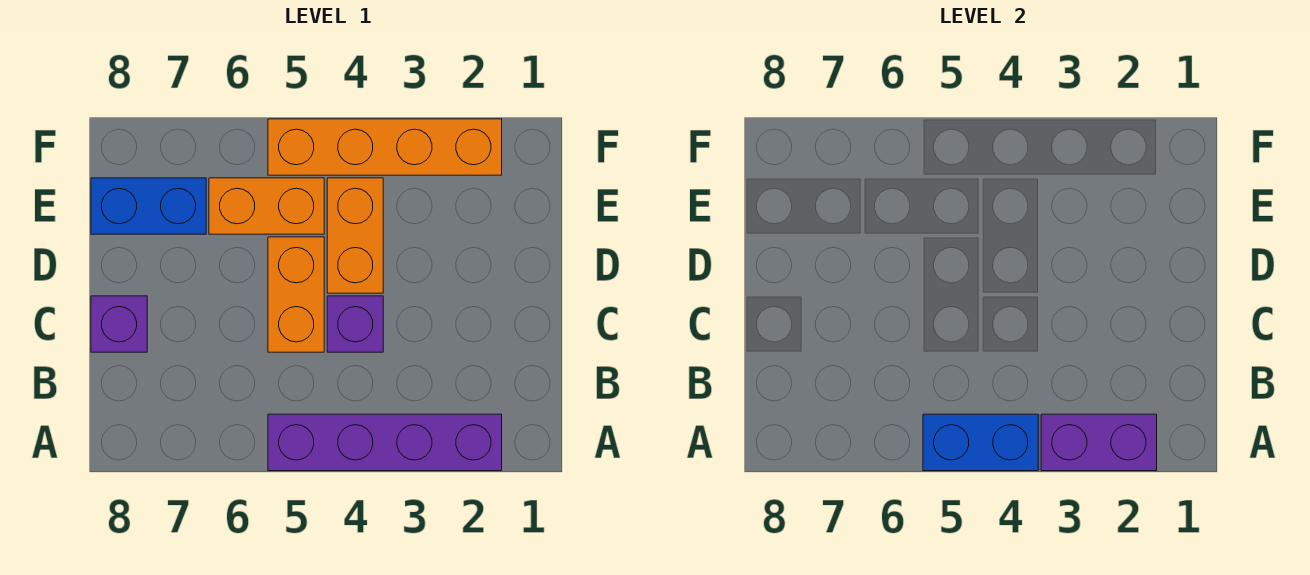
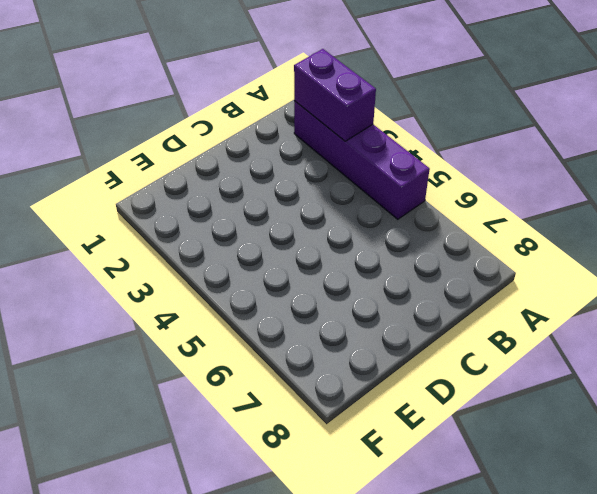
none -> purple brick C4 level 1
none -> orange brick C5:D5 level 1

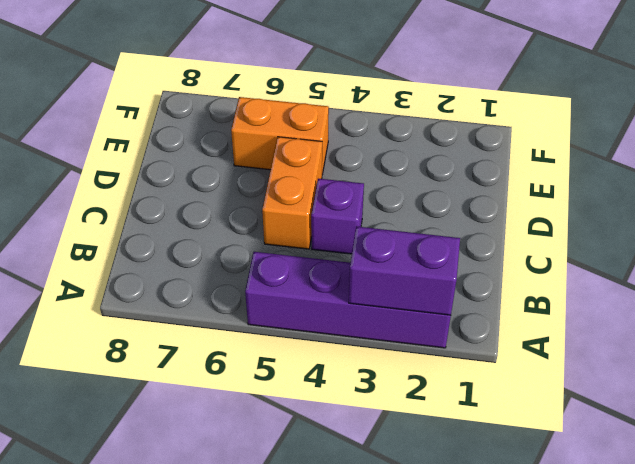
none -> purple brick C8 level 1
none -> orange brick D4:E4 level 1

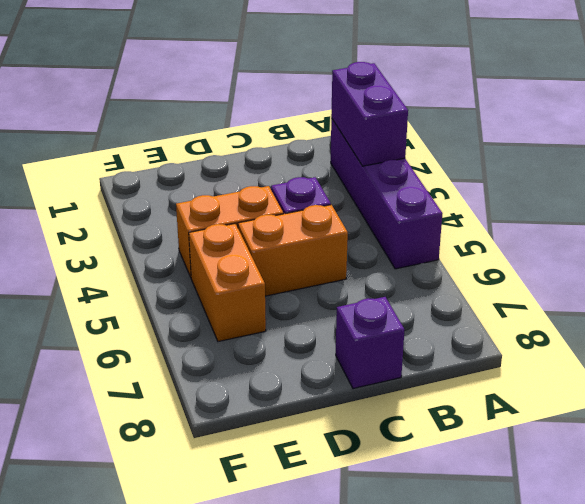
none -> blue brick E7:E8 level 1
none -> orange brick F2:F5 level 1

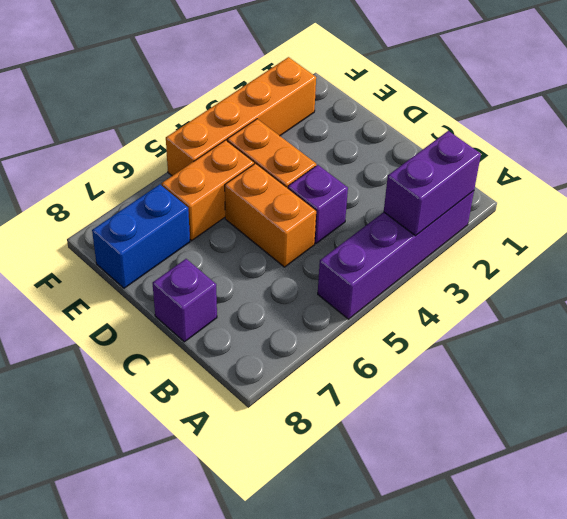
none -> blue brick A4:A5 level 2

